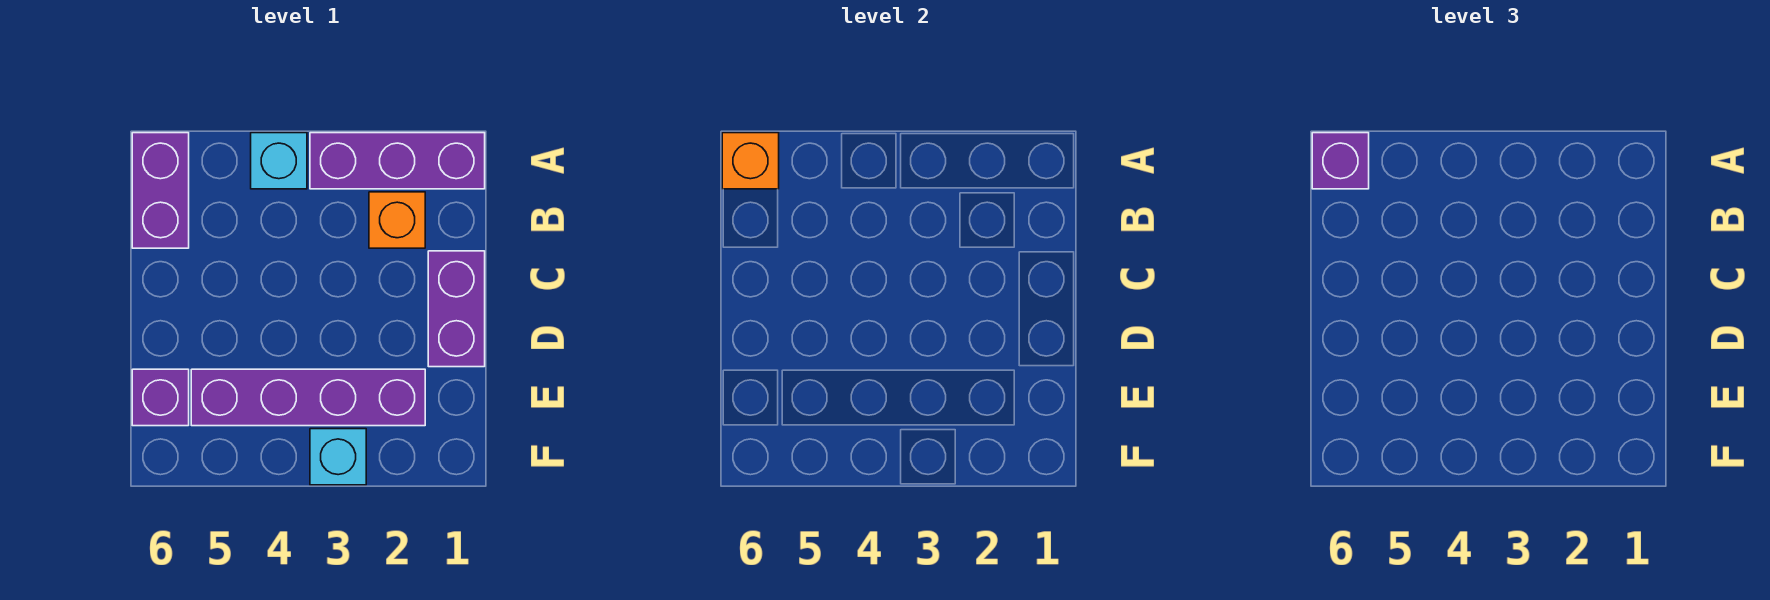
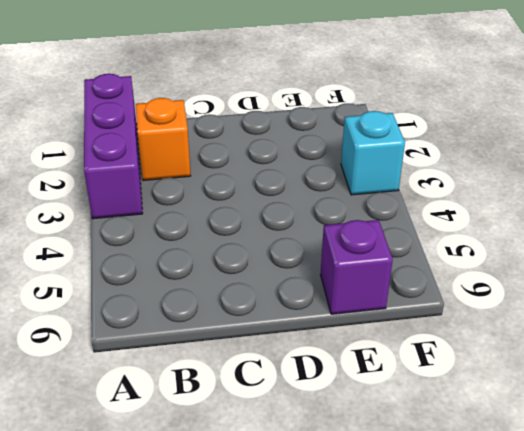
none -> cyan brick A4 level 1
none -> purple brick A6:B6 level 1

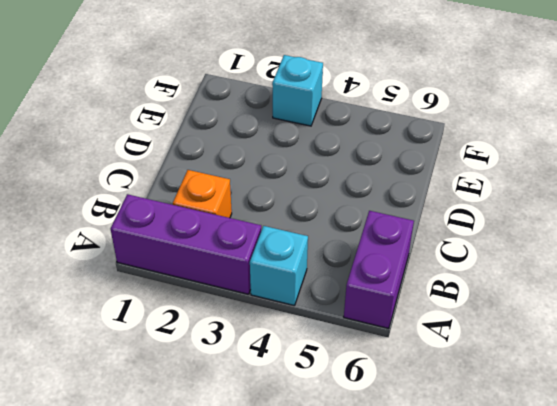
none -> purple brick C1:D1 level 1
none -> purple brick E2:E5 level 1

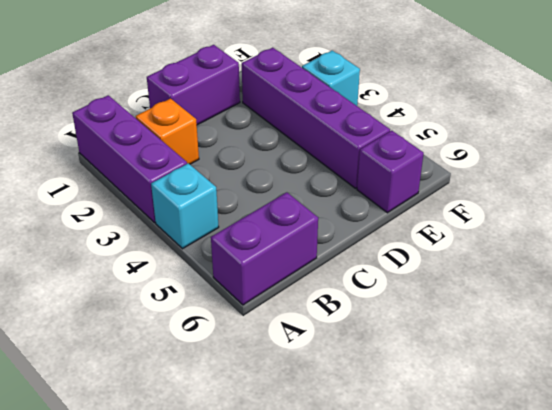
none -> orange brick A6 level 2
none -> purple brick A6 level 3

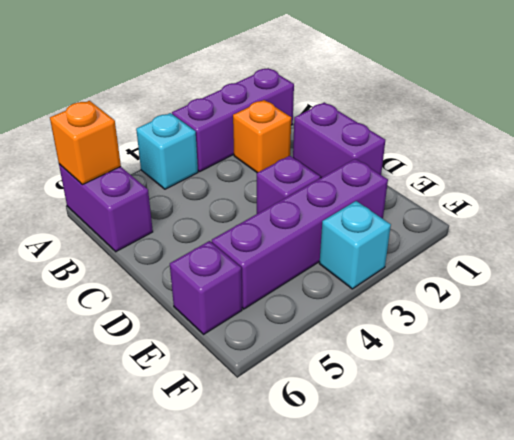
purple brick D3 level 1 -> purple brick A6 level 3

